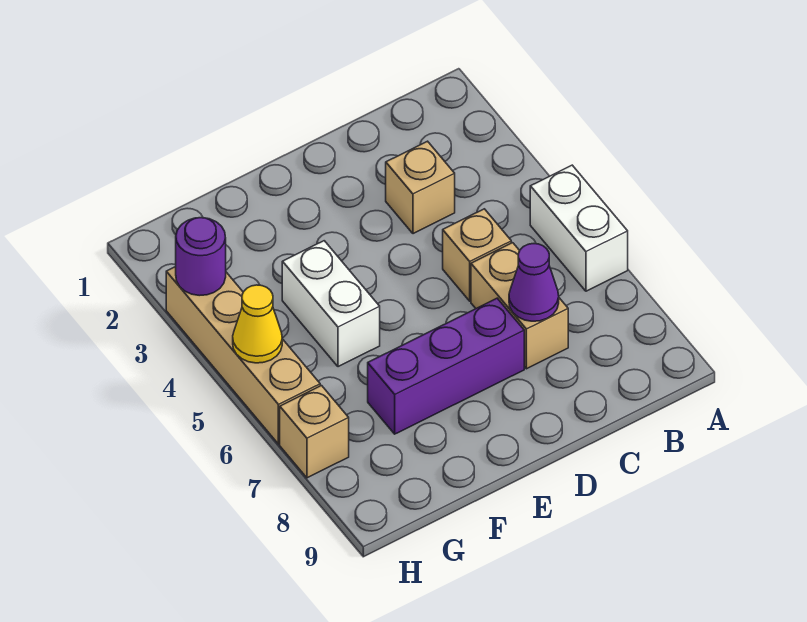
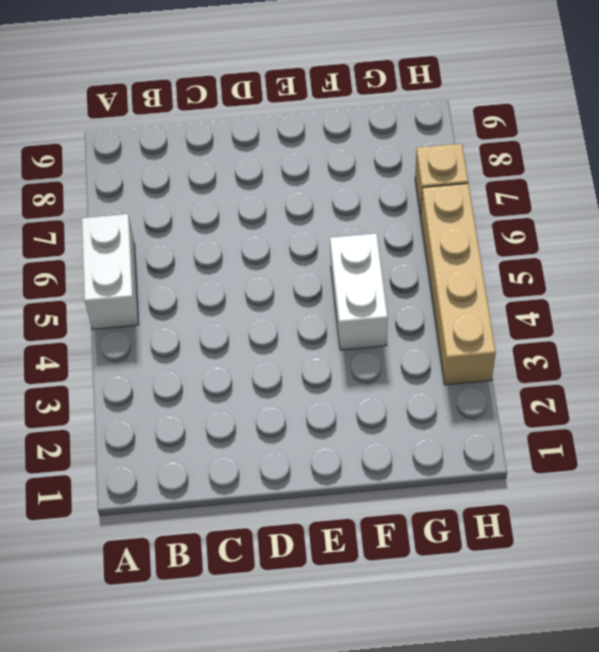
none -> tan brick C3 level 1
none -> tan brick C5 level 1

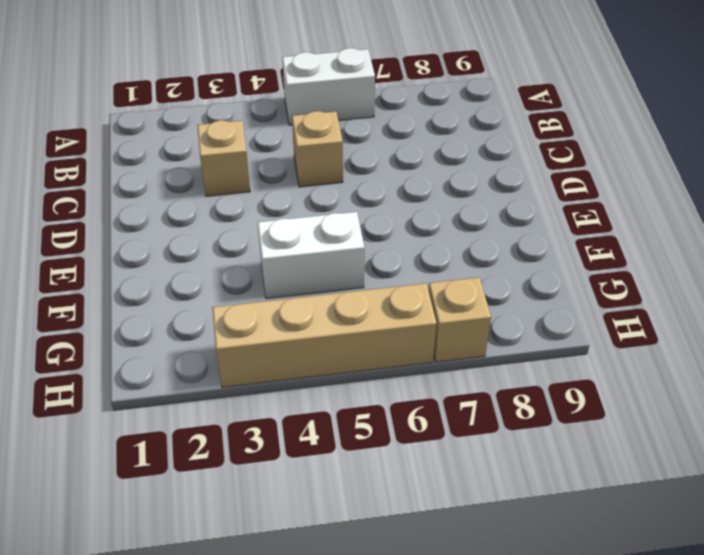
none -> tan brick C6:C7 level 1
none -> purple brick D7:F7 level 1

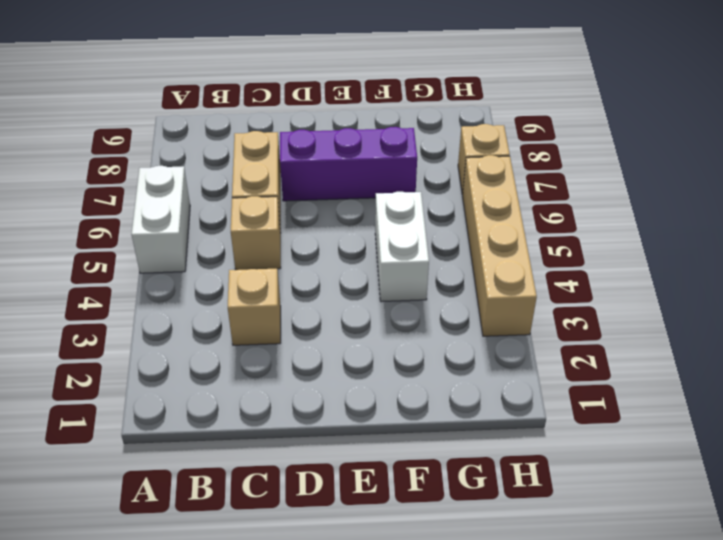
none -> purple cone C7 level 2
none -> purple round brick H3 level 2

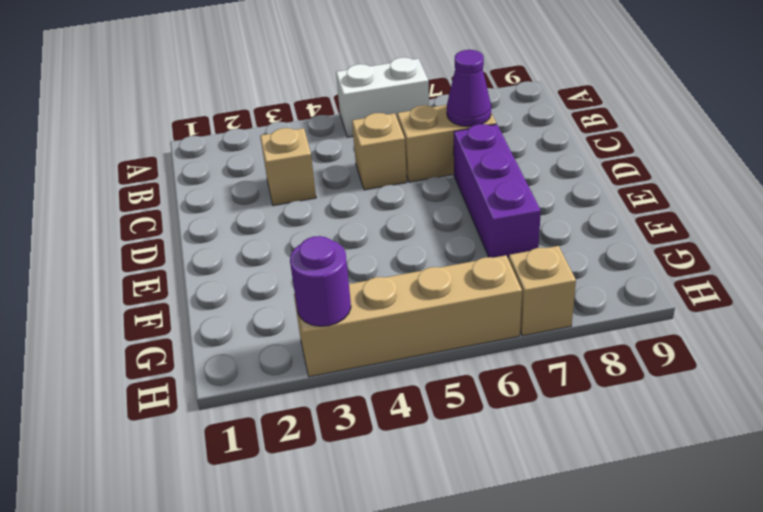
none -> white brick F4:F5 level 1
none -> yellow cone H5 level 2

